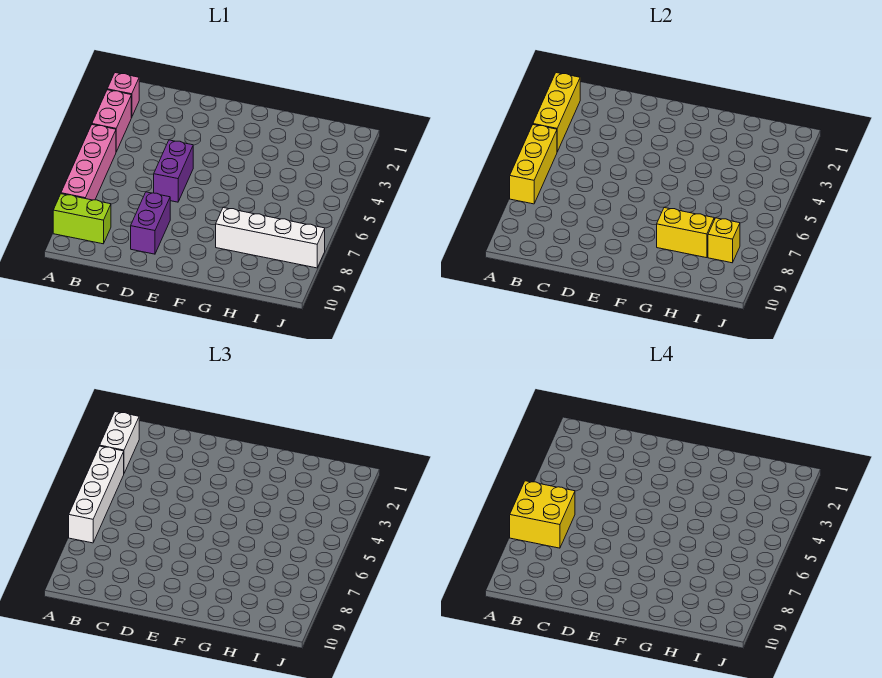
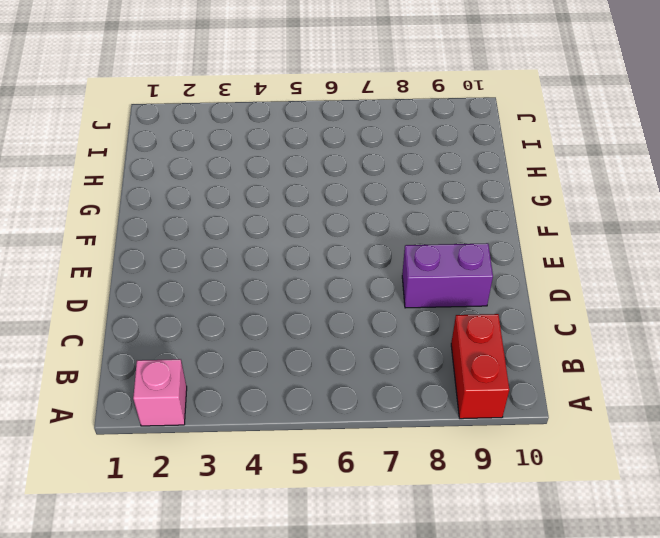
red brick A9:B9 level 1 -> lime brick A9:B9 level 1
none -> pink brick A3:A4 level 1
none -> pink brick A5:A8 level 1
none -> purple brick D5:D6 level 1

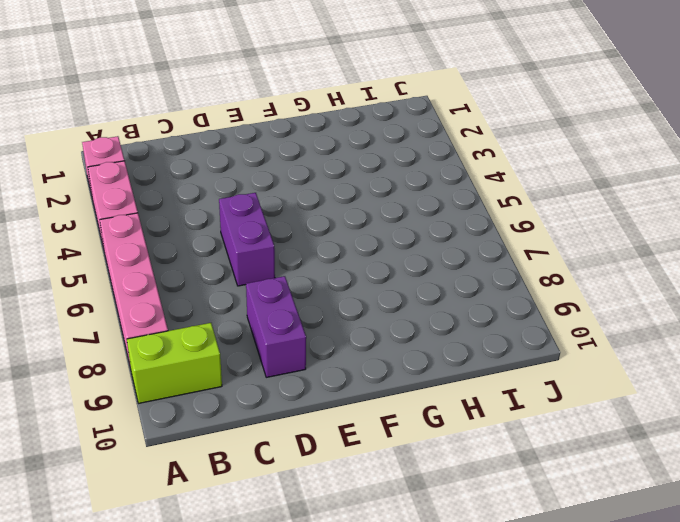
none -> white brick G8:J8 level 1
none -> yellow brick A2:A4 level 2
none -> yellow brick A5:A7 level 2

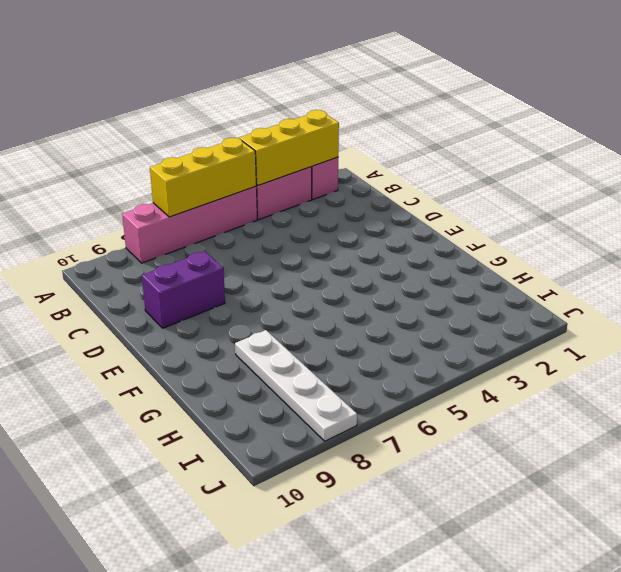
white plate G8:J8 level 1 -> white brick G8:J8 level 1
none -> lime brick A9:B9 level 1
none -> purple brick D5:D6 level 1
none -> yellow brick G8:H8 level 2

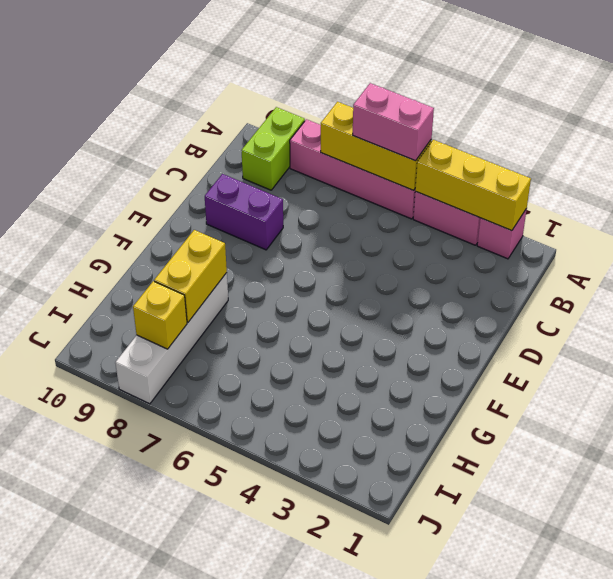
pink brick A5:A6 level 3 -> white brick A4:A7 level 3
none -> purple brick D5:D6 level 1
none -> white brick A2:A3 level 3
none -> yellow brick A6:B7 level 4

